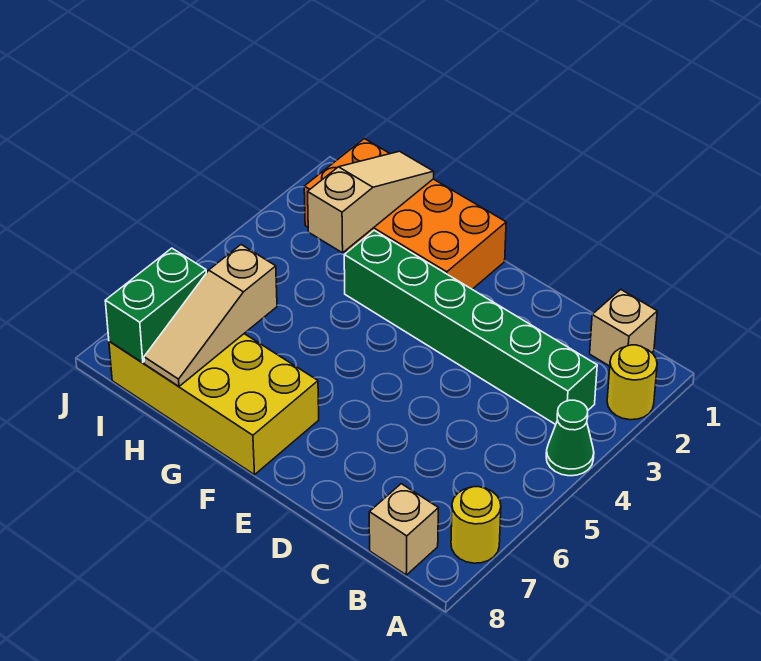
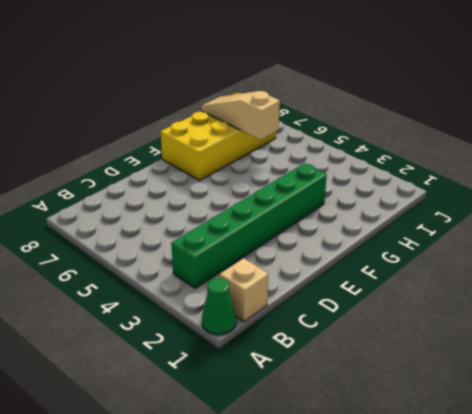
green cone A1 level 1 -> green cone A4 level 1
none -> yellow round brick A2 level 1
none -> yellow round brick A7 level 1

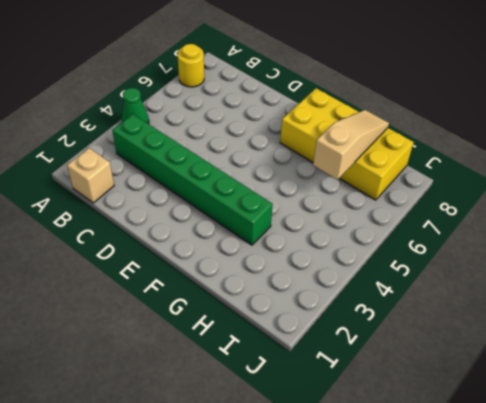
none -> yellow round brick A2 level 1
none -> tan brick B8 level 1

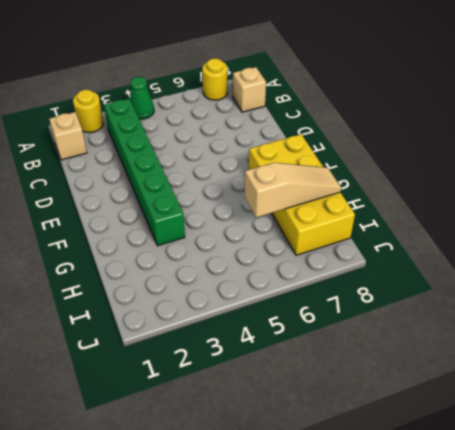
none -> orange brick F1:I2 level 1
none -> tan slope H1:H3 level 2 top 3

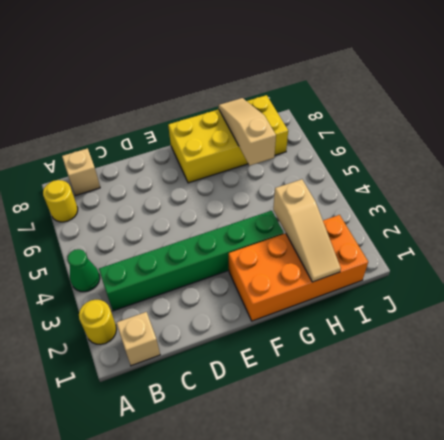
none -> green brick I7:I8 level 2

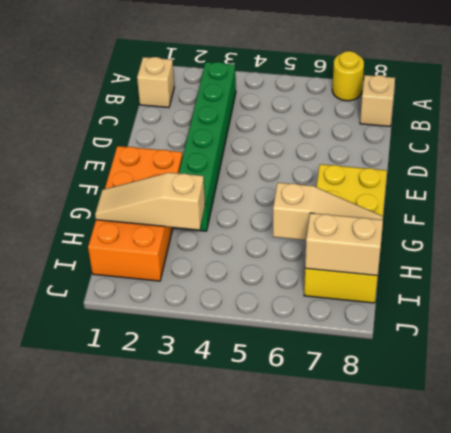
tan brick I7:I8 level 2 -> green brick I7:I8 level 2
none -> yellow round brick A2 level 1
none -> green cone A4 level 1

